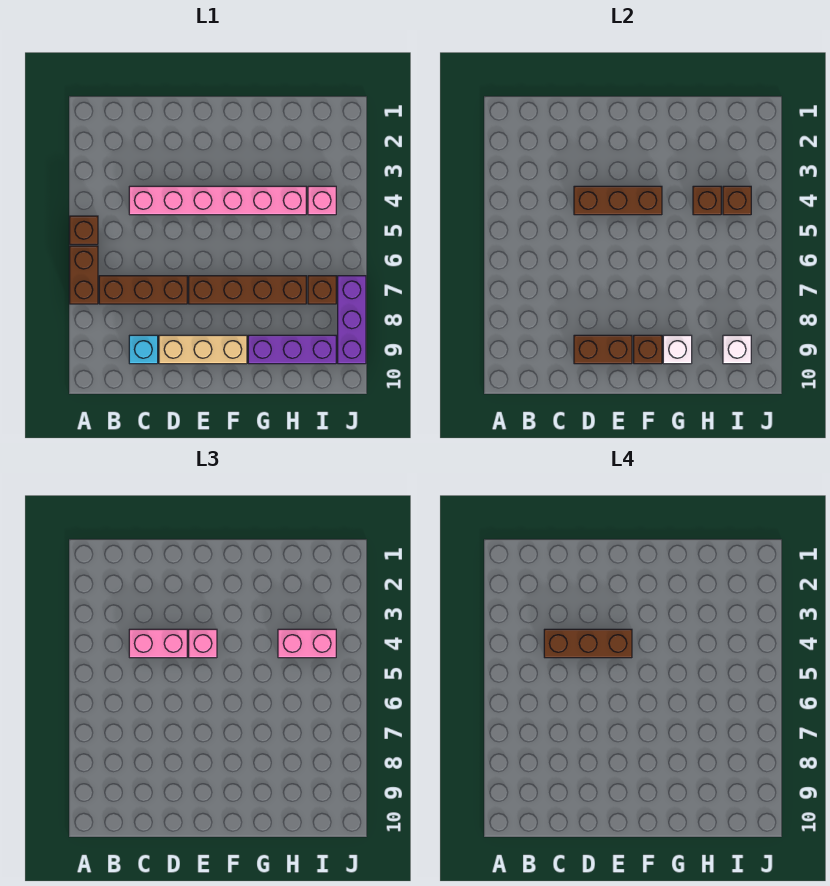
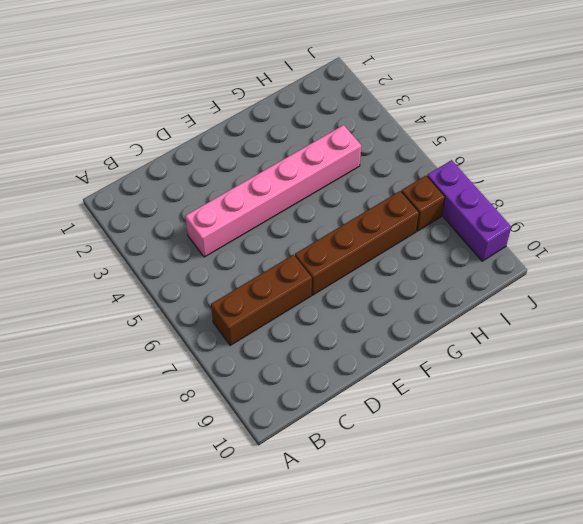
none -> brown brick A5 level 1
none -> brown brick A6:A7 level 1
none -> cyan brick C9 level 1

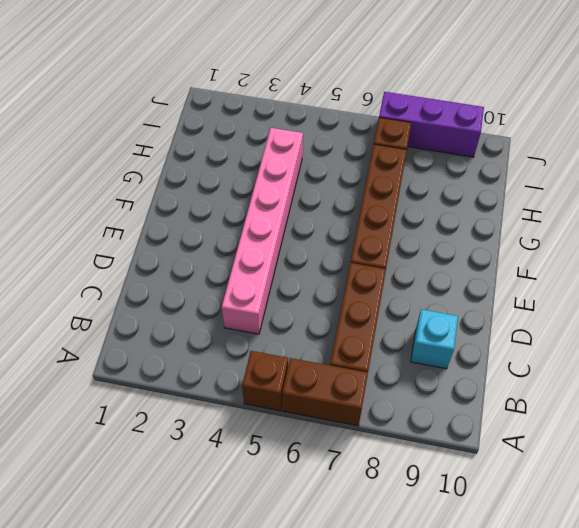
none -> tan brick D9:F9 level 1
none -> purple brick G9:I9 level 1
none -> pink brick I4 level 1

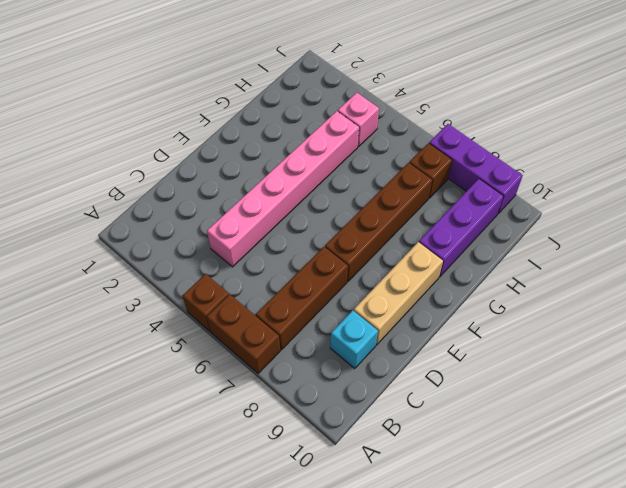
none -> brown brick D4:F4 level 2
none -> brown brick D9:E9 level 2
none -> brown brick F9 level 2

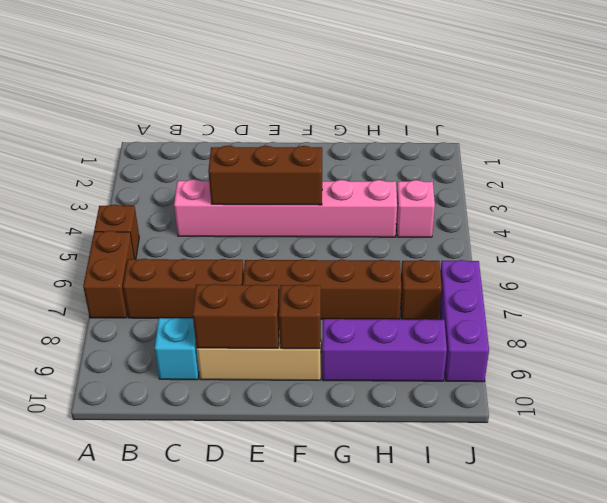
none -> white brick G9 level 2
none -> brown brick H4 level 2
none -> brown brick I4 level 2

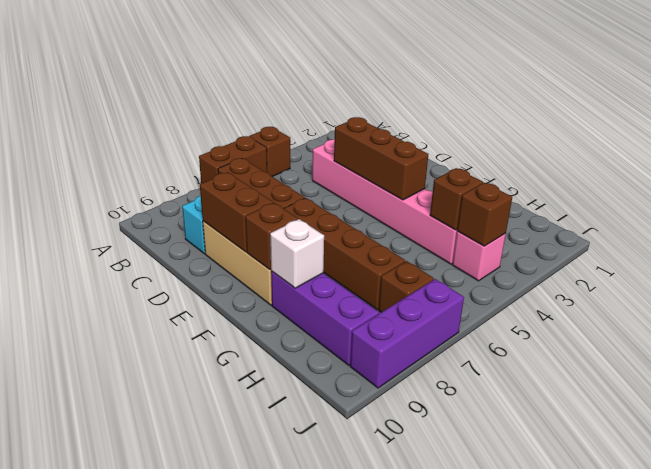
none -> white brick I9 level 2
none -> pink brick C4:D4 level 3
none -> pink brick E4 level 3

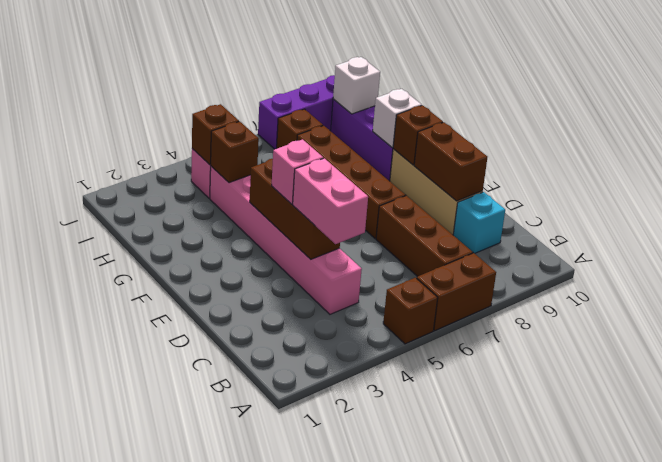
none -> pink brick H4:I4 level 3
none -> brown brick C4:E4 level 4

